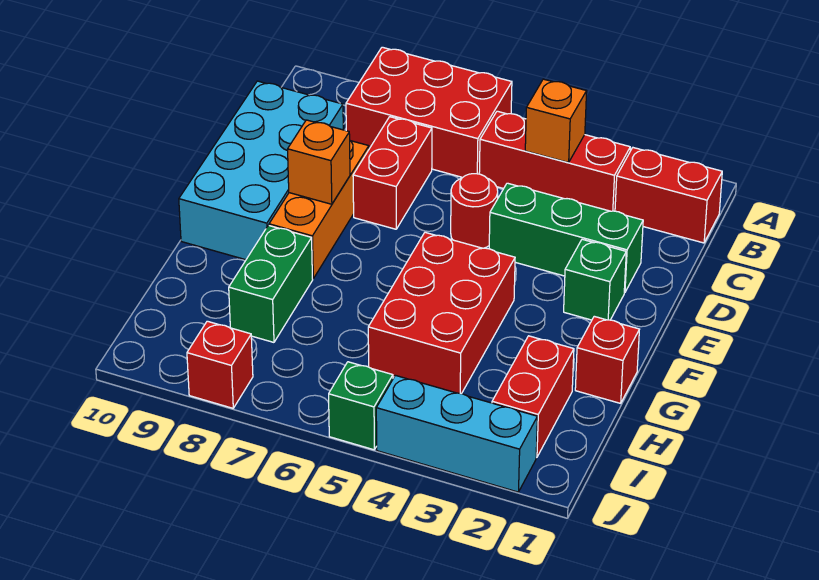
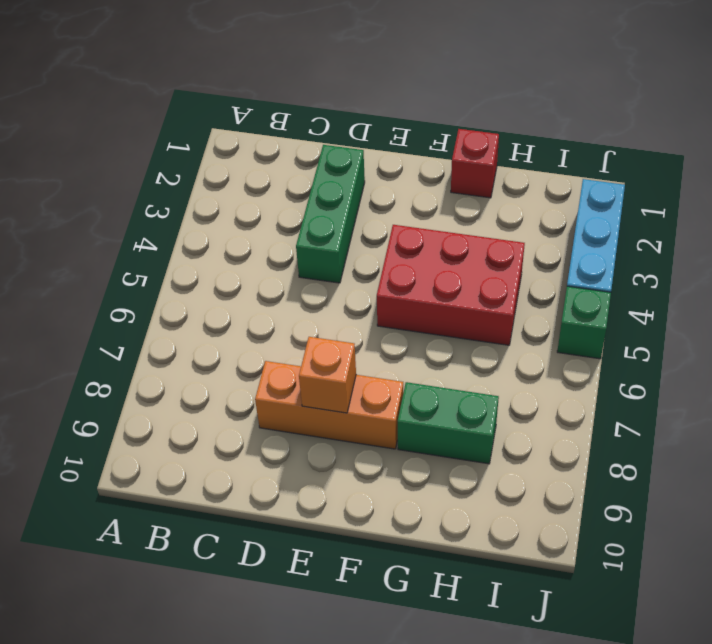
none -> red brick A6:B8 level 1
none -> red brick B1:B2 level 1
none -> red brick B3:B5 level 1

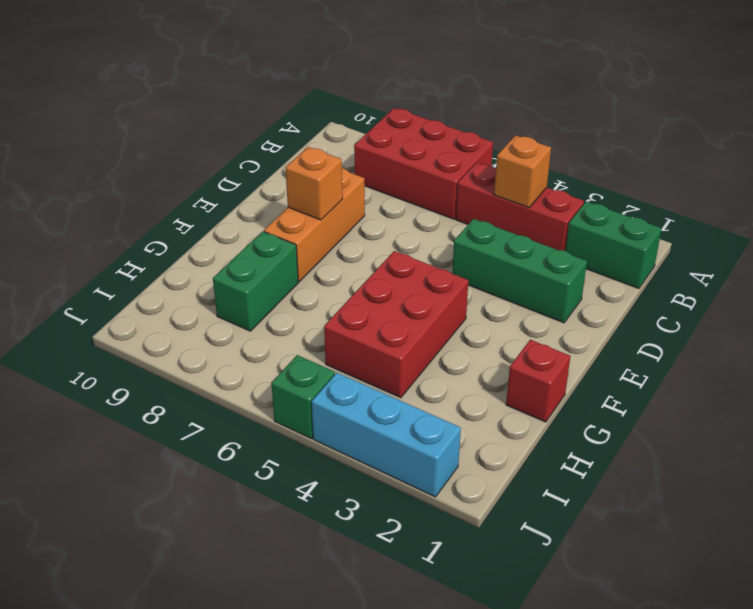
green brick B1:B2 level 1 -> red brick B1:B2 level 1
none -> red brick C7:D7 level 1
none -> cyan brick C9:F10 level 1
none -> red round brick D5 level 1

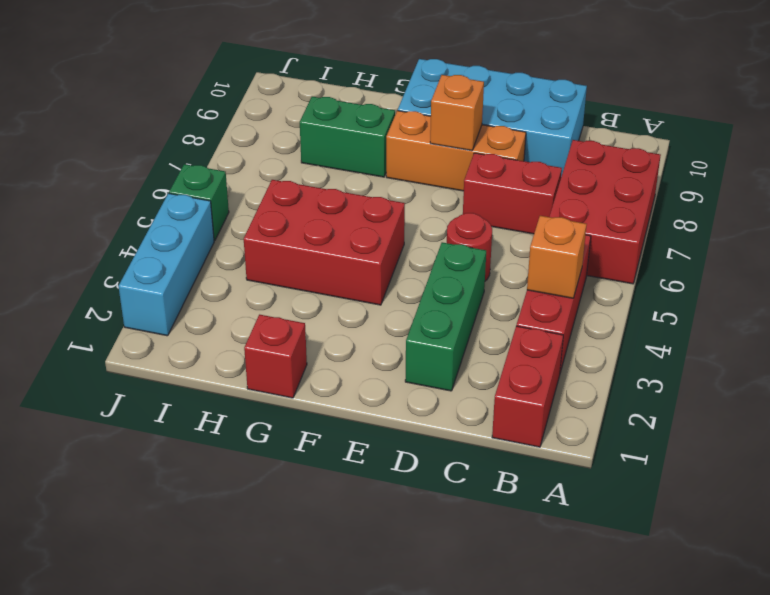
none -> green brick E2 level 1
none -> red brick H2:I2 level 1
none -> red brick J8 level 1

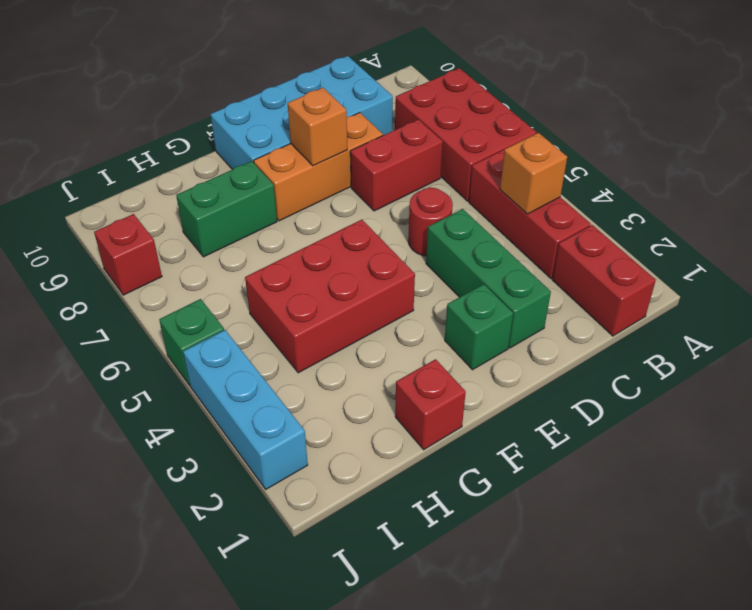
none -> red brick H2:I2 level 1

